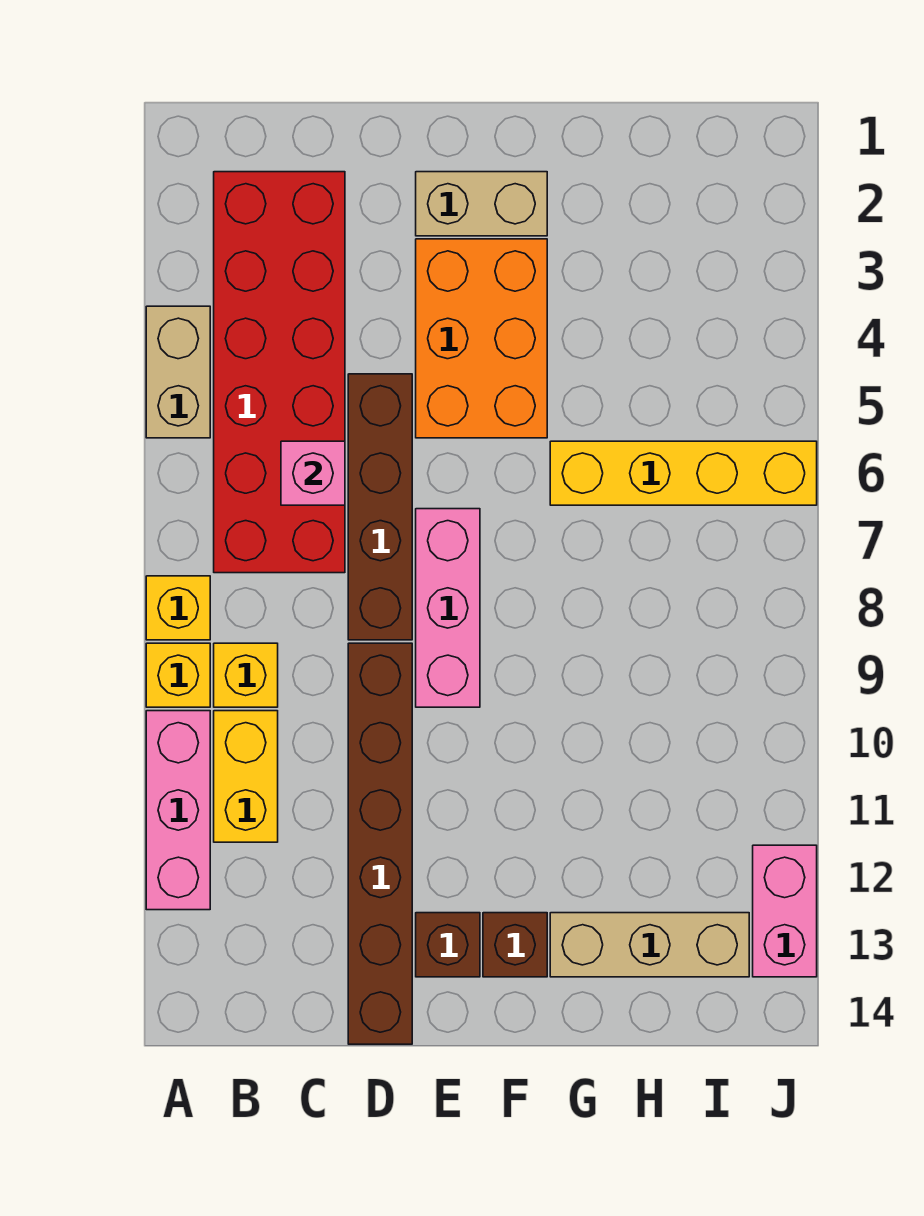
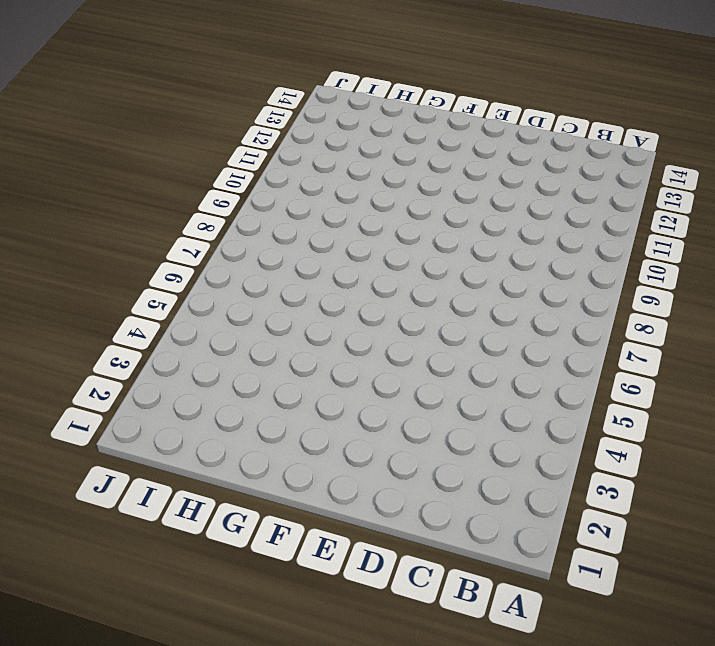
none -> tan brick A4:A5 level 1
none -> yellow brick A8 level 1
none -> yellow brick A9 level 1

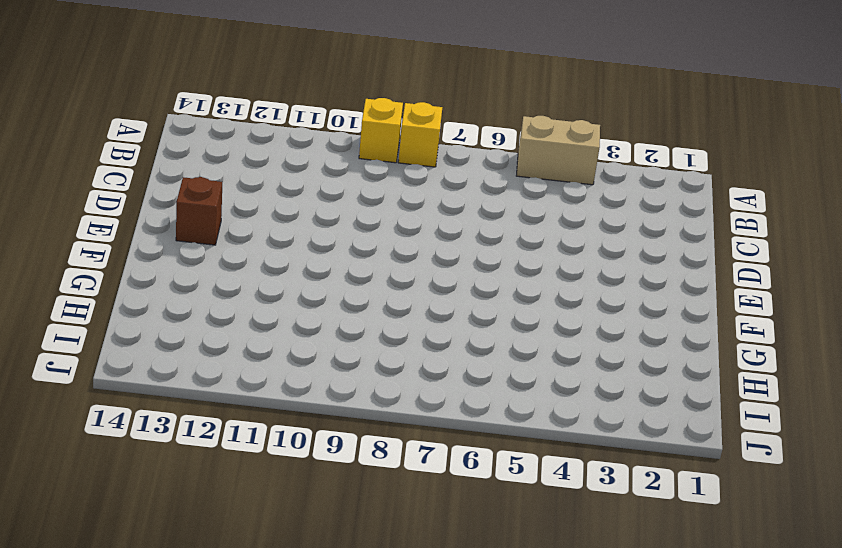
none -> pink brick A10:A12 level 1
none -> red brick B2:C7 level 1
none -> yellow brick B9 level 1

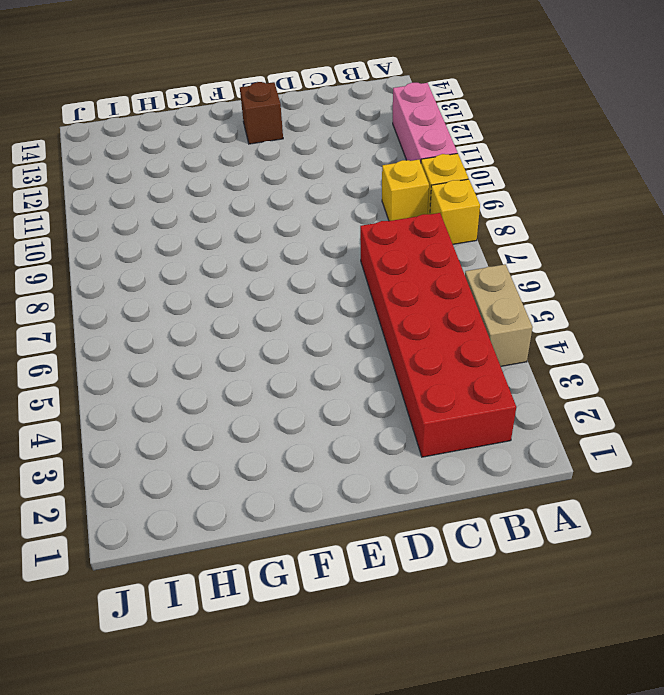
none -> yellow brick B10:B11 level 1
none -> brown brick D5:D8 level 1
none -> brown brick D9:D14 level 1

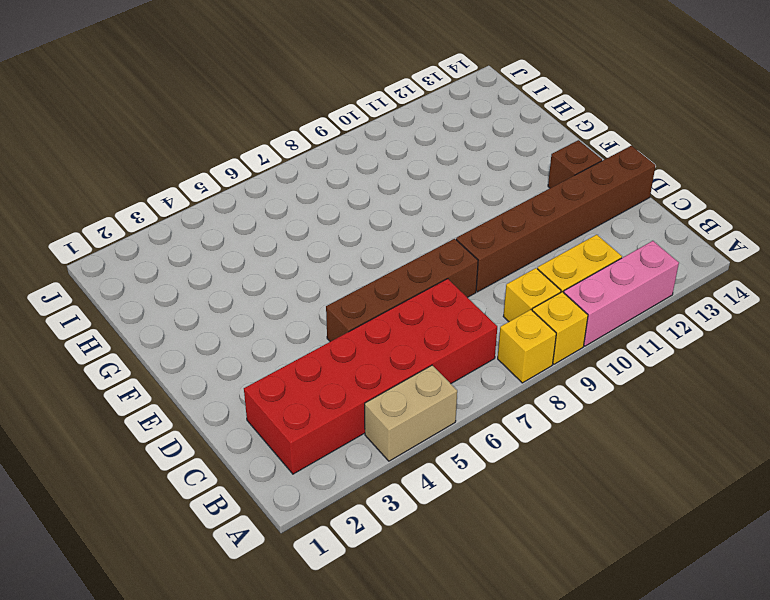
none -> tan brick E2:F2 level 1
none -> orange brick E3:F5 level 1
none -> pink brick E7:E9 level 1

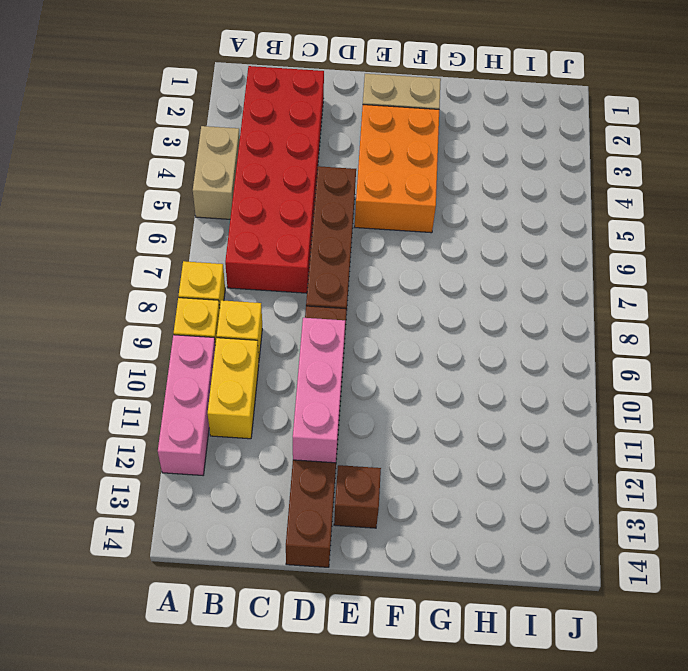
pink brick D10:D12 level 2 -> pink brick E7:E9 level 1
none -> brown brick F13 level 1
none -> yellow brick G6:J6 level 1
none -> tan brick G13:I13 level 1

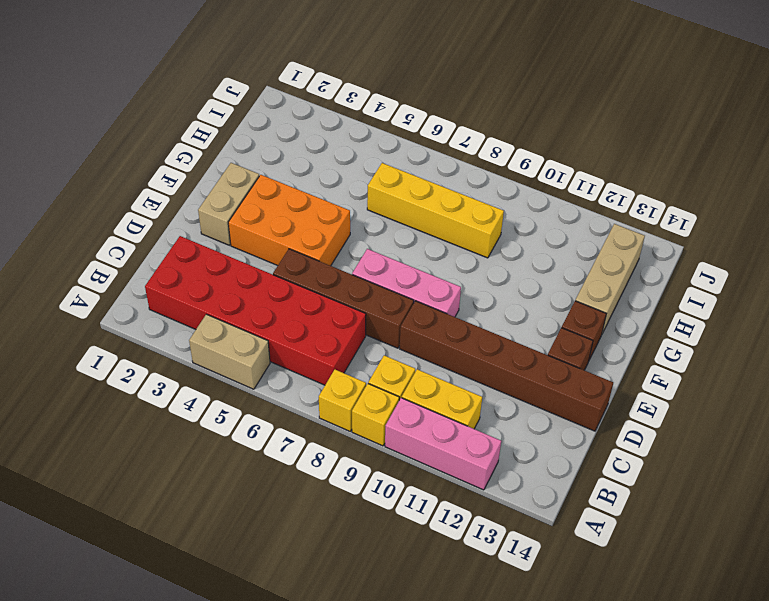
yellow brick H6:H9 level 1 -> yellow brick G6:J6 level 1
none -> pink brick J12:J13 level 1
none -> pink brick C6 level 2

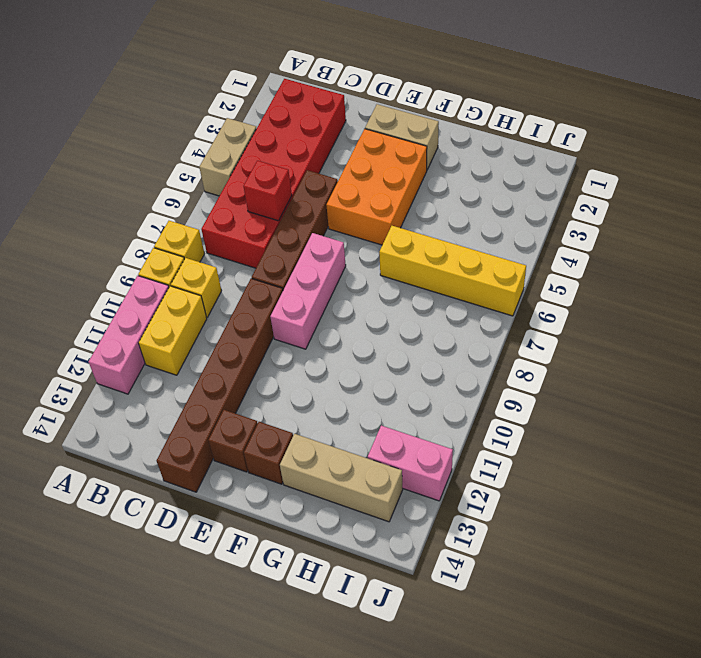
red brick C6 level 2 -> pink brick C6 level 2
pink brick I12:J12 level 1 -> pink brick J12:J13 level 1

